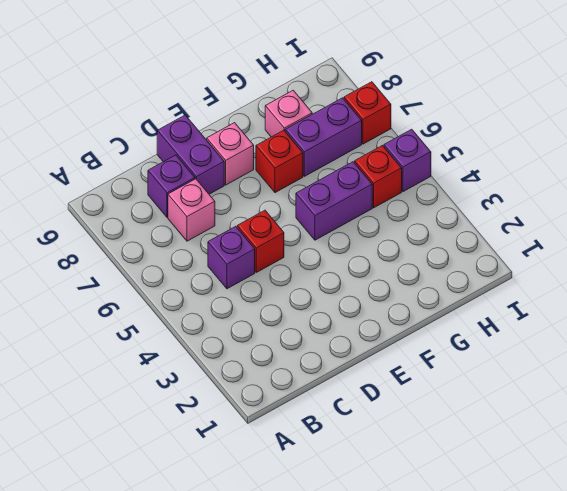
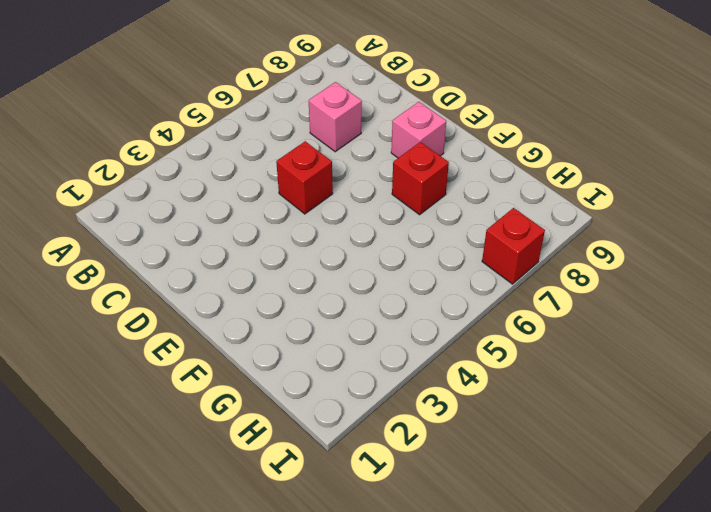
none -> purple brick C5 level 1
none -> purple brick C8 level 1
none -> purple brick D8:D9 level 1

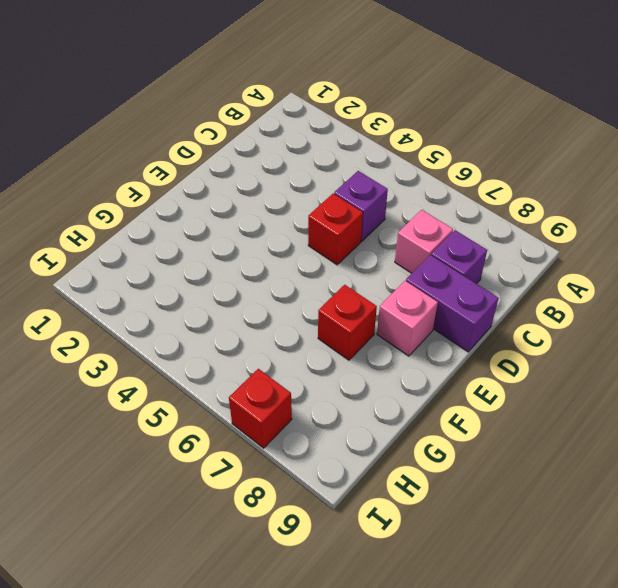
none -> purple brick F5:G5 level 1
none -> purple brick G7:H7 level 1
none -> pink brick G8 level 1

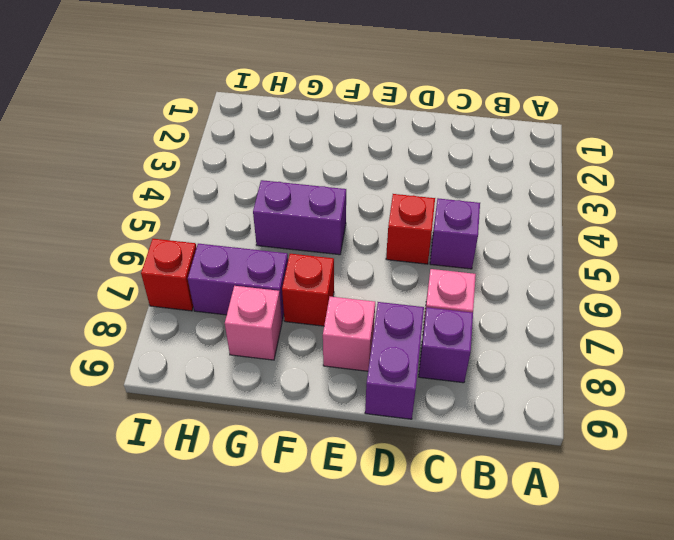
none -> red brick H5 level 1
none -> purple brick I5 level 1

